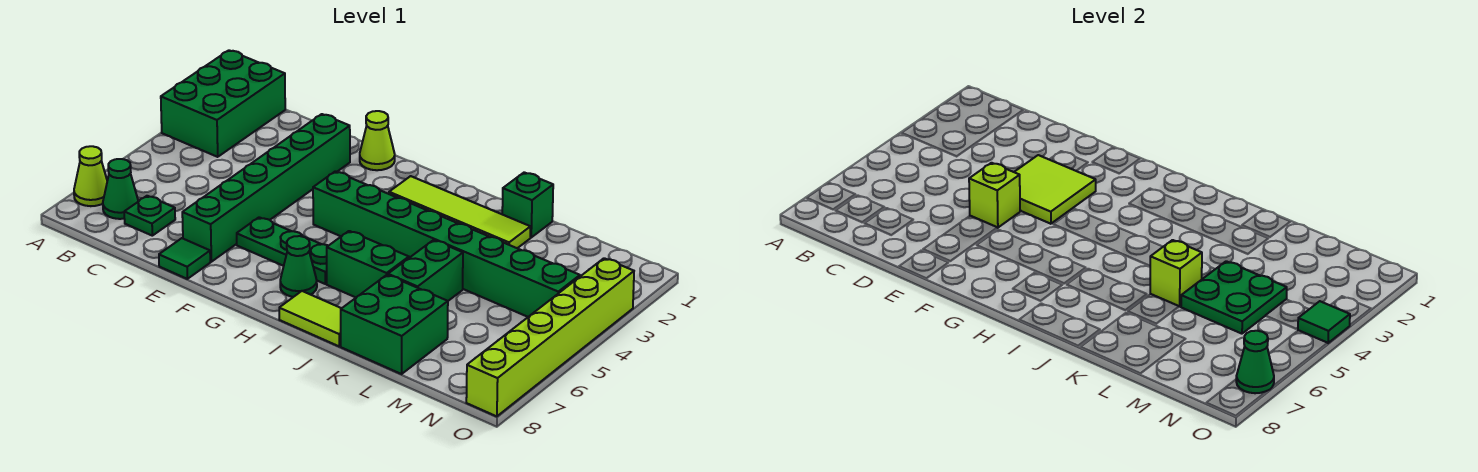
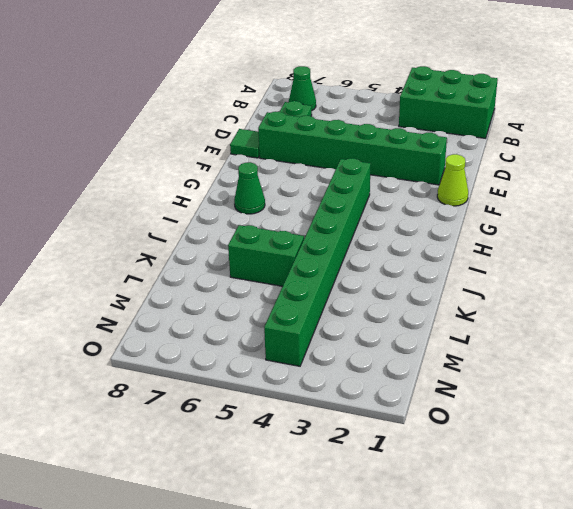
none -> lime cone A7 level 1
none -> green plate F6:H6 level 1
none -> lime tile H2:K2 level 1

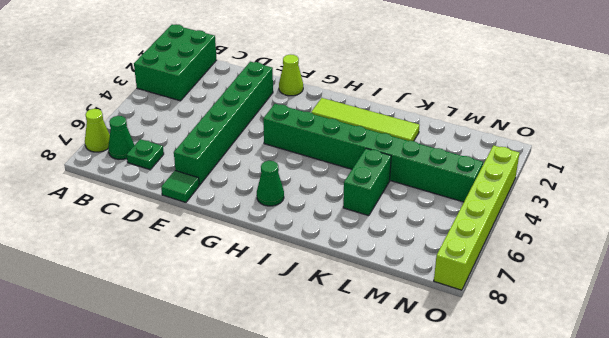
none -> green plate F6:H6 level 1
none -> green brick I6:J6 level 1
none -> lime tile I8:J8 level 1

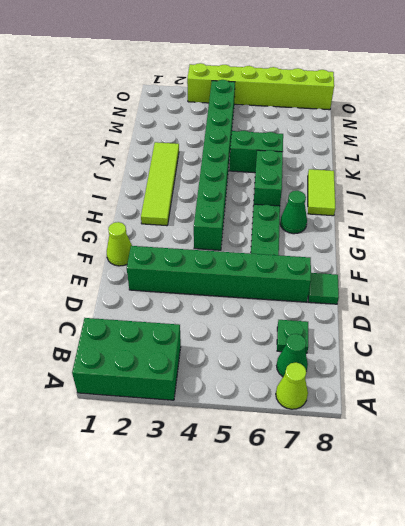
none -> green brick K1 level 1
none -> green brick K7:L8 level 1
none -> lime tile E3:F4 level 2

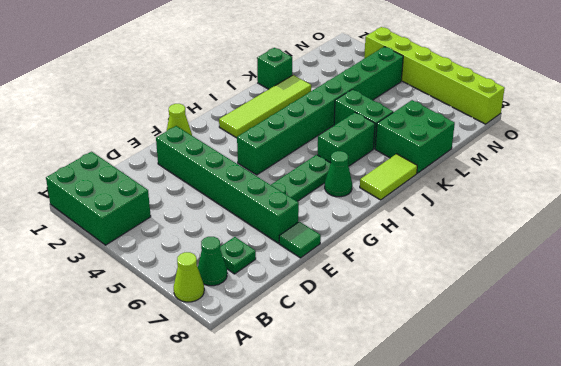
none -> lime tile E3:F4 level 2
none -> lime brick E5 level 2
none -> lime brick K5 level 2

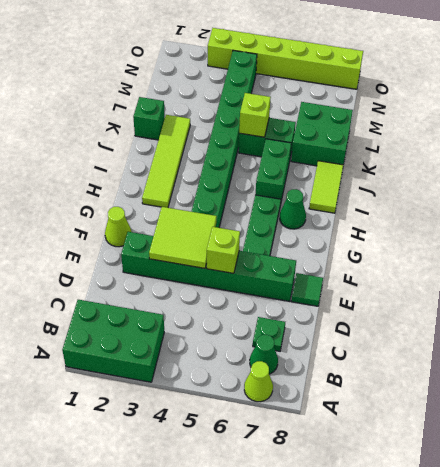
none -> green plate L4:M5 level 2
none -> green tile O4 level 2
none -> green cone O7 level 2

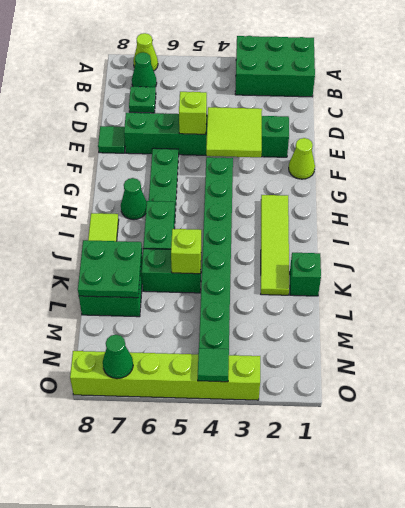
green plate K7:L8 level 2 -> green plate L4:M5 level 2

